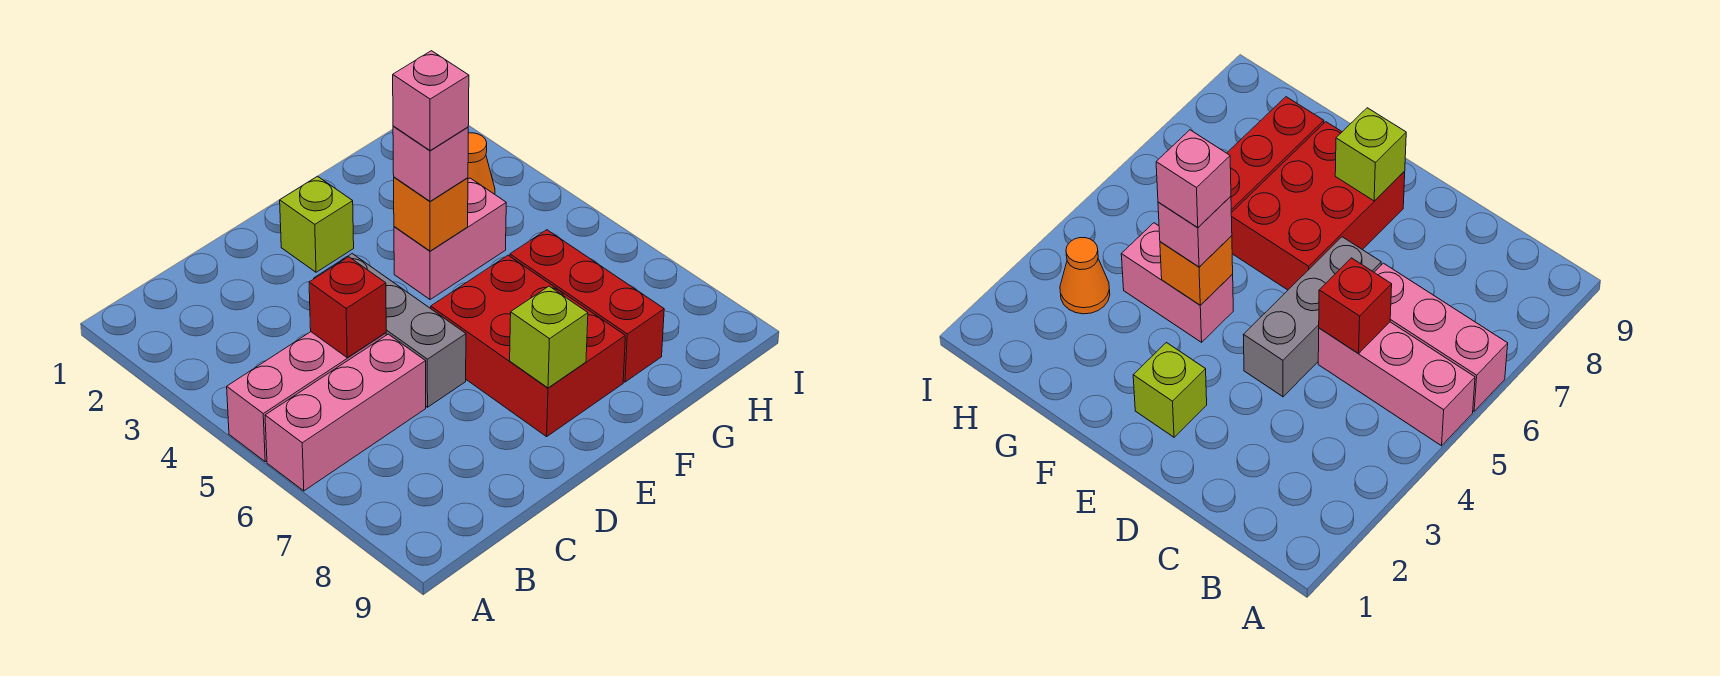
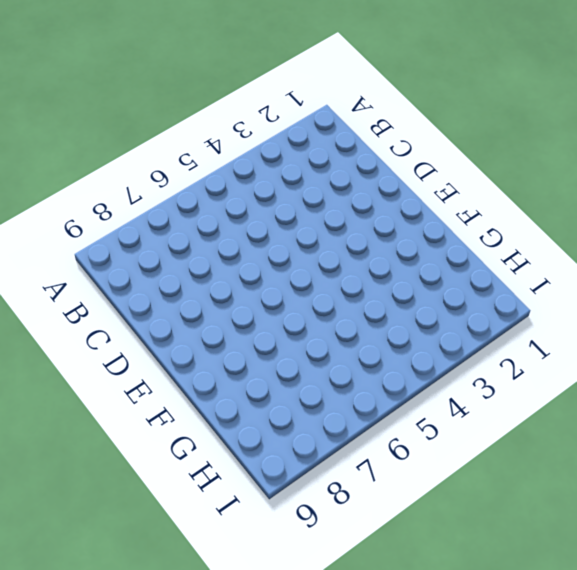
none -> pink brick A5:C5 level 1
none -> pink brick A6:C6 level 1
none -> grey brick D4:D6 level 1

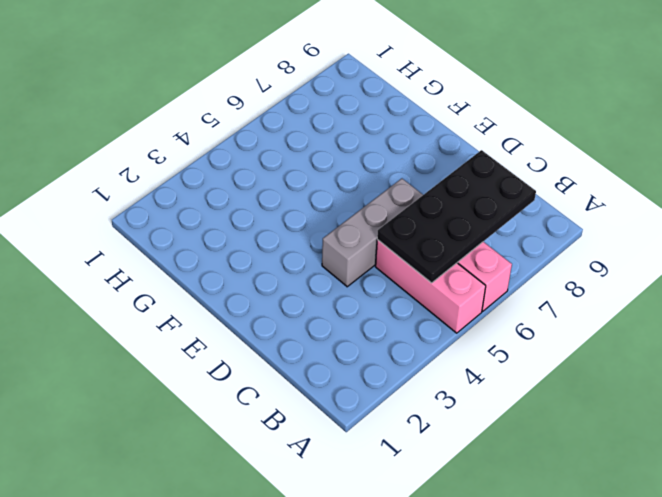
black plate B5:C8 level 2 -> red brick C5 level 2
none -> lime brick E2 level 1
none -> red brick E6:F8 level 1
none -> pink brick F4:G4 level 1

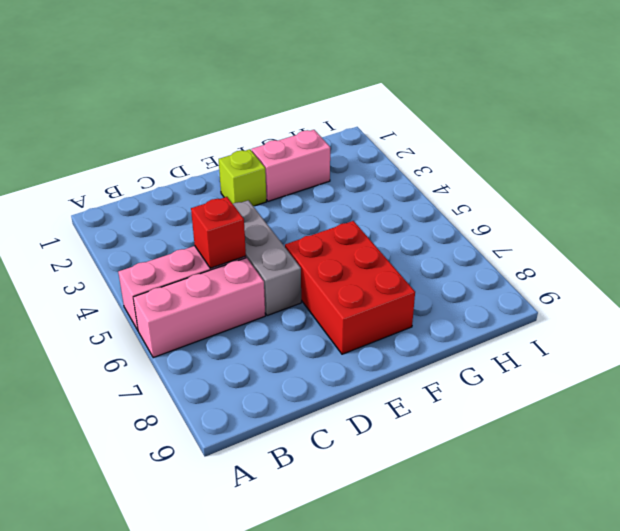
pink brick F2:G2 level 1 -> pink brick F4:G4 level 1
none -> red brick G6:G8 level 1
none -> orange cone H3 level 1
none -> lime brick E8 level 2

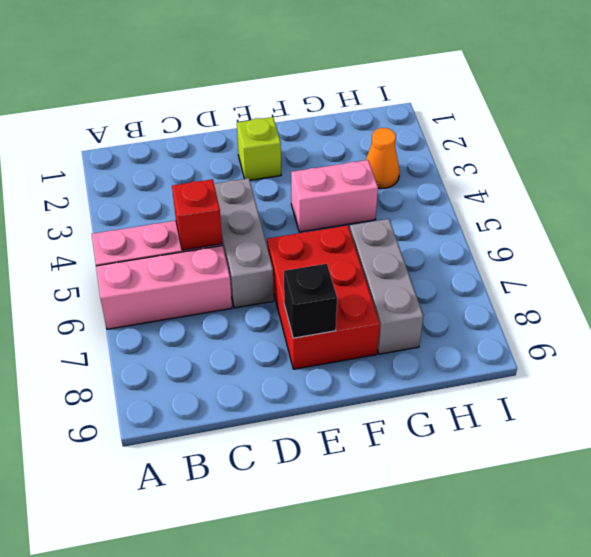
black brick E8 level 2 -> lime brick E8 level 2
grey brick G6:G8 level 1 -> red brick G6:G8 level 1
none -> orange brick F4 level 2
none -> pink brick F4 level 3
none -> pink brick F4 level 4

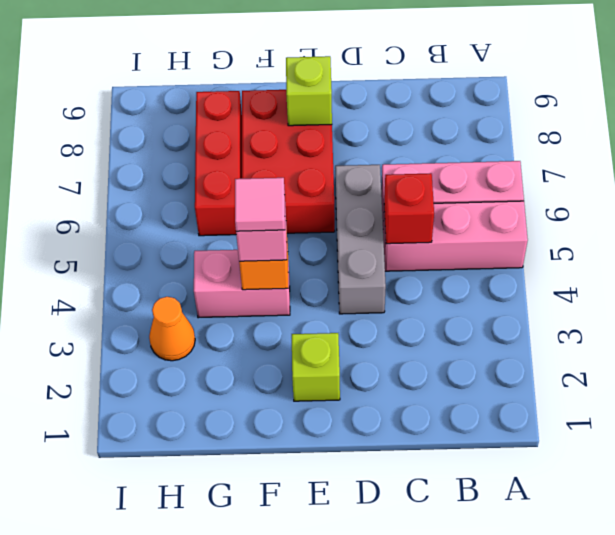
pink tile F4 level 4 -> pink brick F4 level 4

